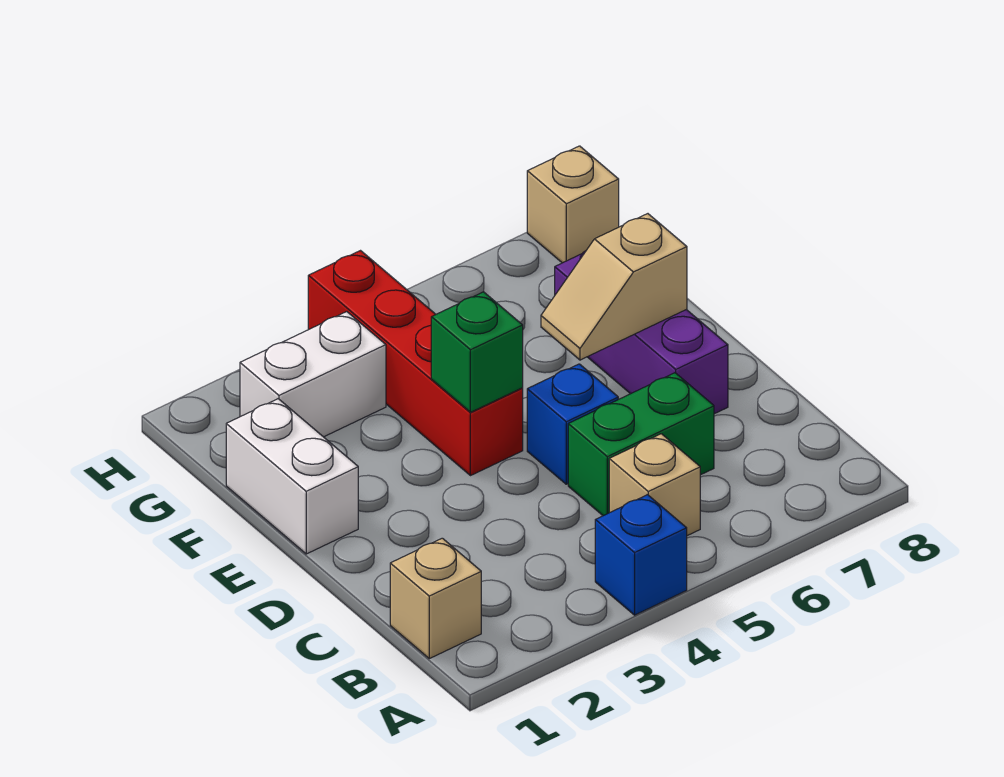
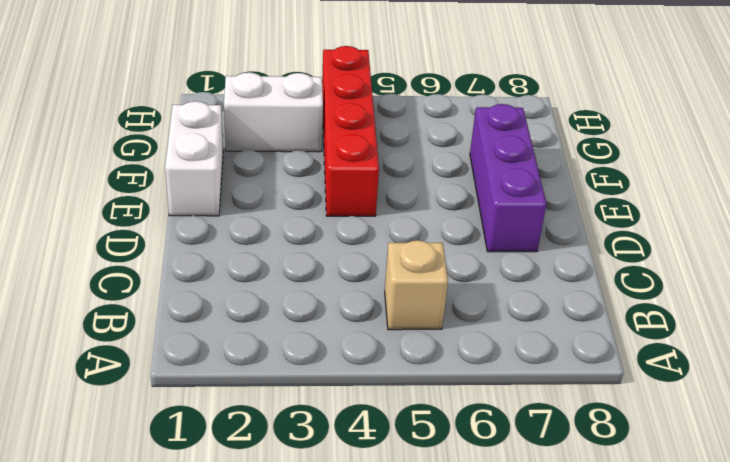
none -> blue brick A4 level 1
none -> tan brick B1 level 1
none -> green brick C5:C6 level 1

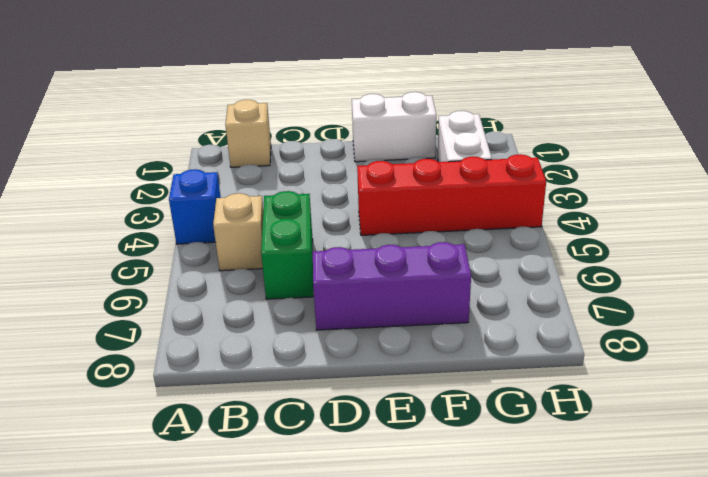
none -> blue brick D5 level 1
none -> tan brick H8 level 1
none -> green brick E4 level 2

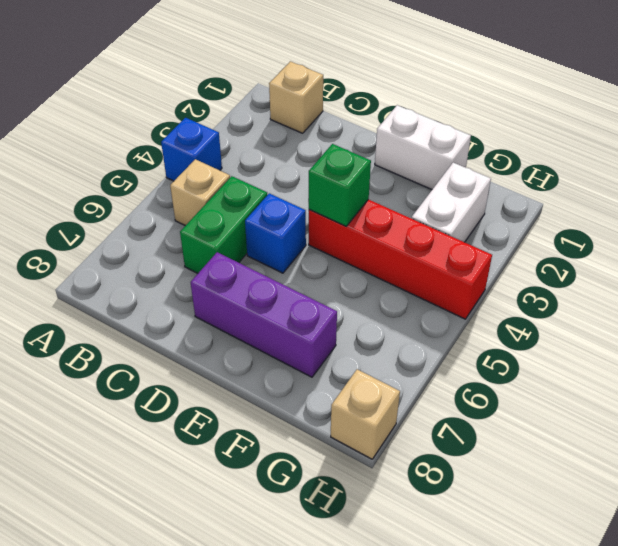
none -> tan slope E6:E7 level 2 top 7

